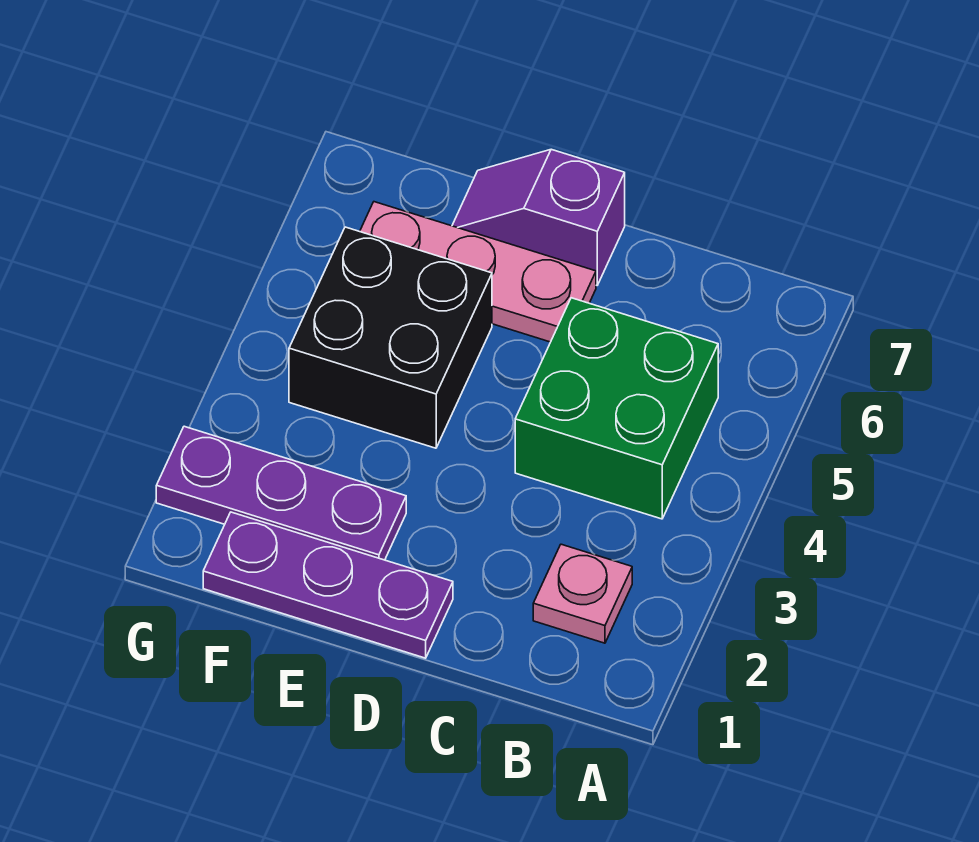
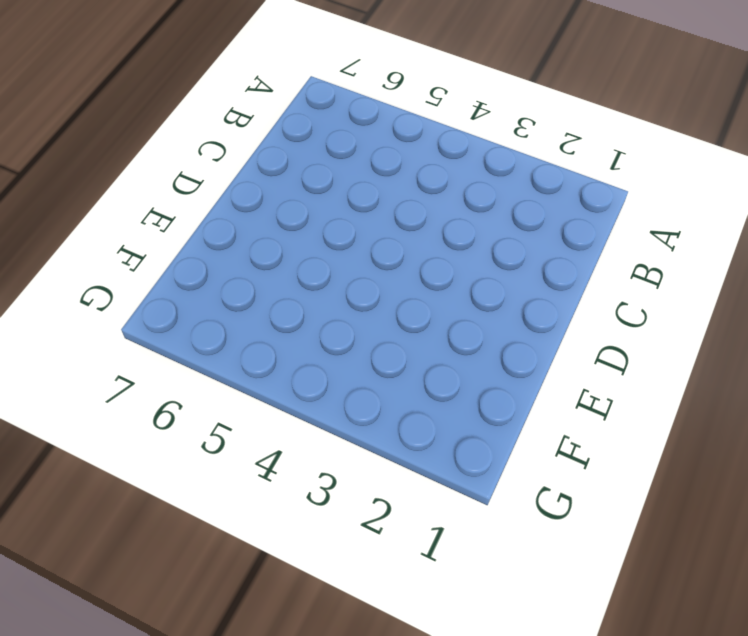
none -> pink plate B2 level 1
none -> green brick B4:C5 level 1

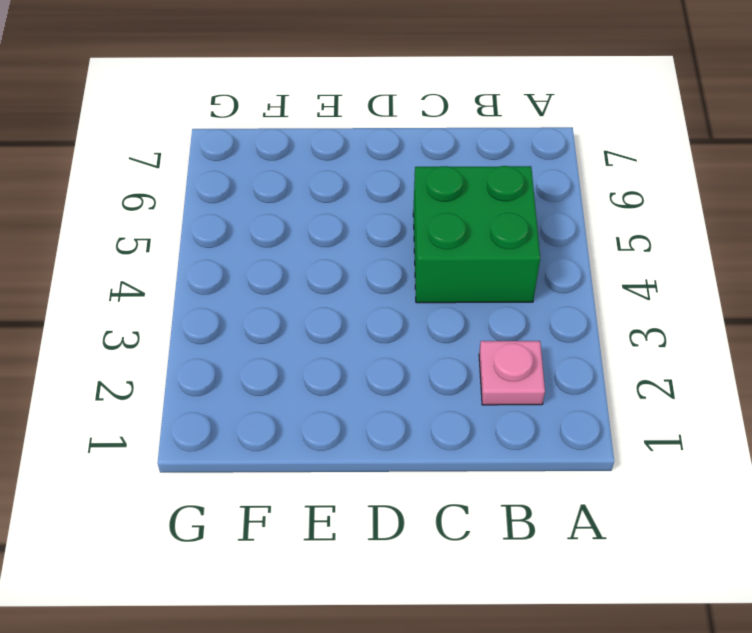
none -> purple plate D1:F1 level 1
none -> pink plate D6:F6 level 1

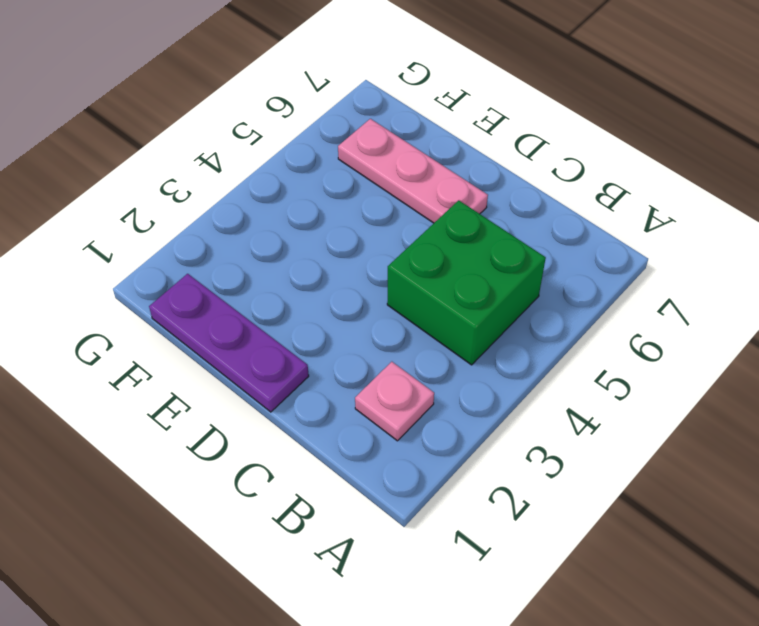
none -> purple slope D7:E7 level 1 top D
none -> purple plate E2:G2 level 1

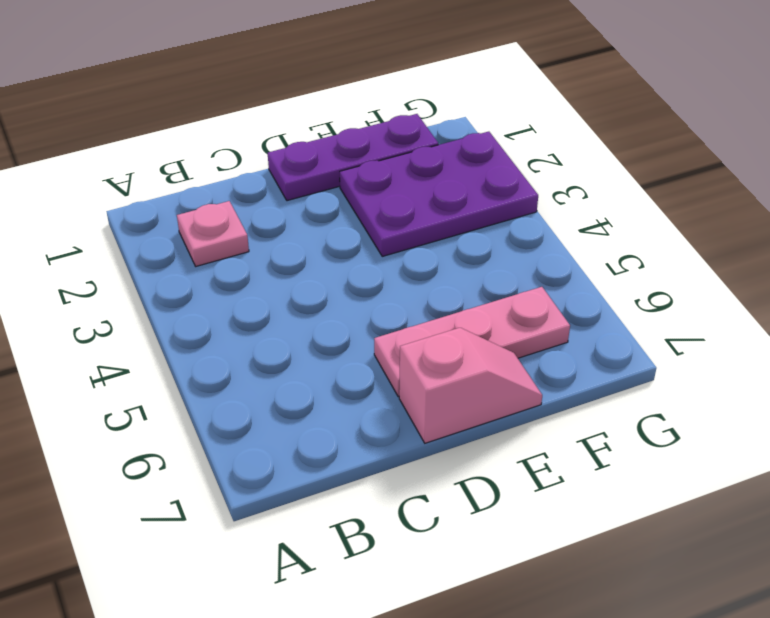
pink slope D7:E7 level 1 top D -> purple slope D7:E7 level 1 top D
purple plate E2:G3 level 1 -> purple plate E2:G2 level 1
none -> green brick B4:C5 level 1
none -> black brick E4:F5 level 1

